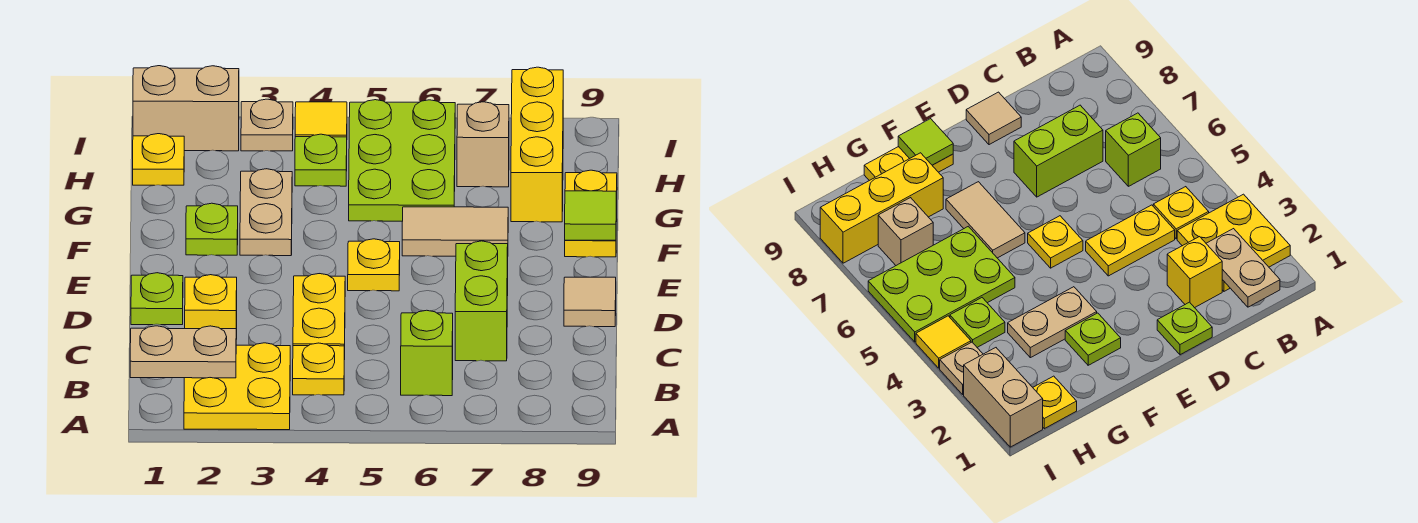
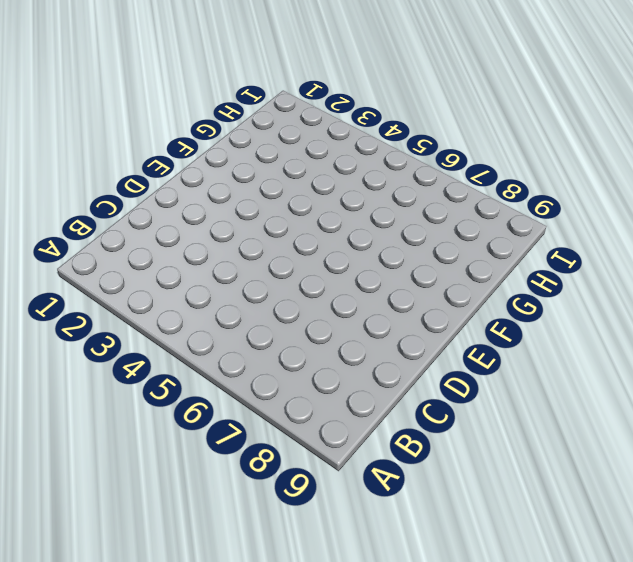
none -> yellow plate A2:B3 level 1
none -> yellow plate B4 level 1
none -> lime brick B6 level 1

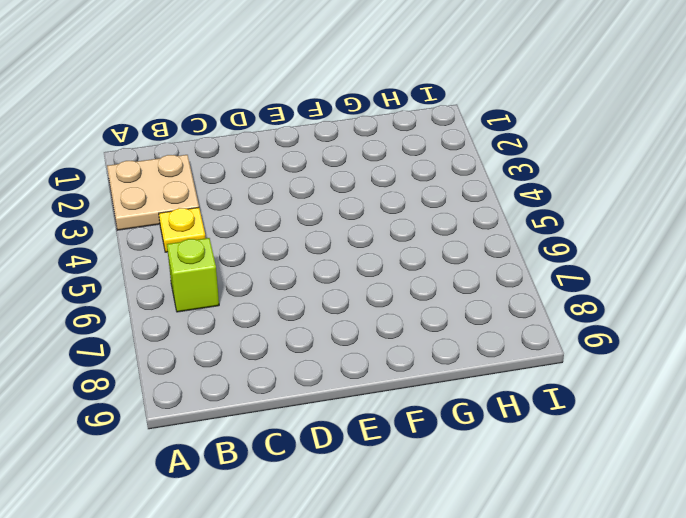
tan plate A2:B3 level 1 -> yellow plate A2:B3 level 1
none -> yellow brick C2 level 1
none -> yellow plate C4:D4 level 1
none -> lime brick C7:D7 level 1

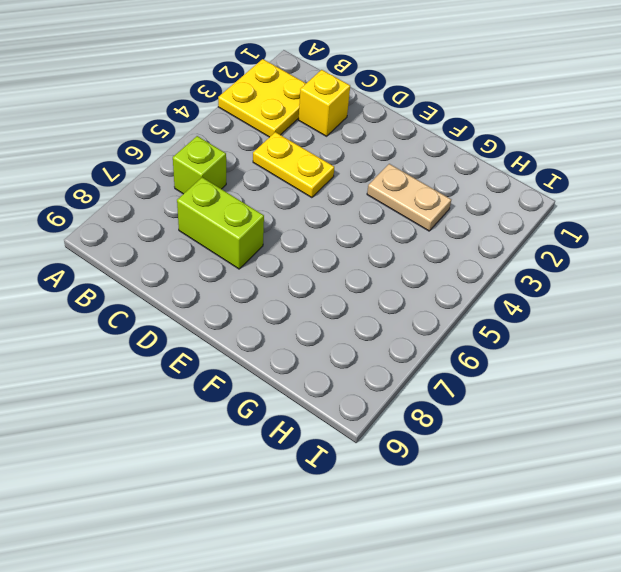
none -> yellow plate B4 level 1
none -> lime plate D1 level 1
none -> tan tile D9 level 1

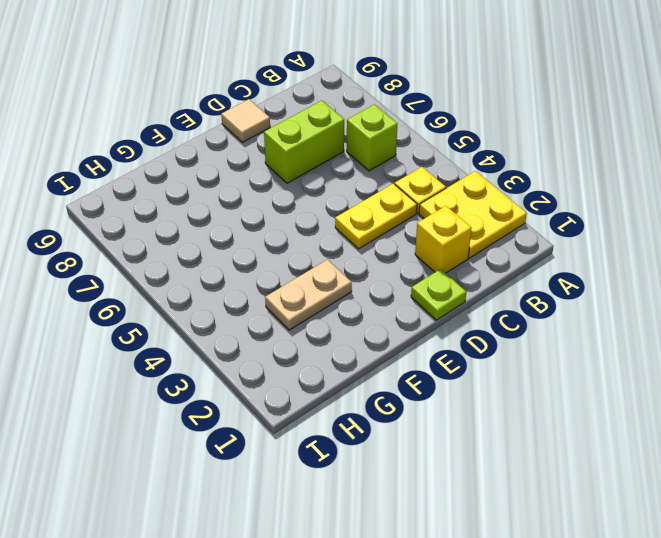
none -> yellow plate E5 level 1
none -> lime plate F2 level 1
none -> tan tile F6:F7 level 1

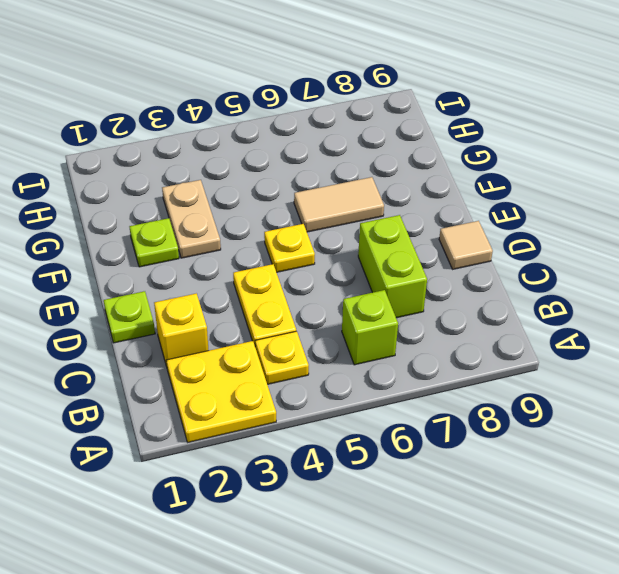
none -> yellow plate F9:G9 level 1
none -> lime plate G5:I6 level 1
none -> yellow brick G8:I8 level 1

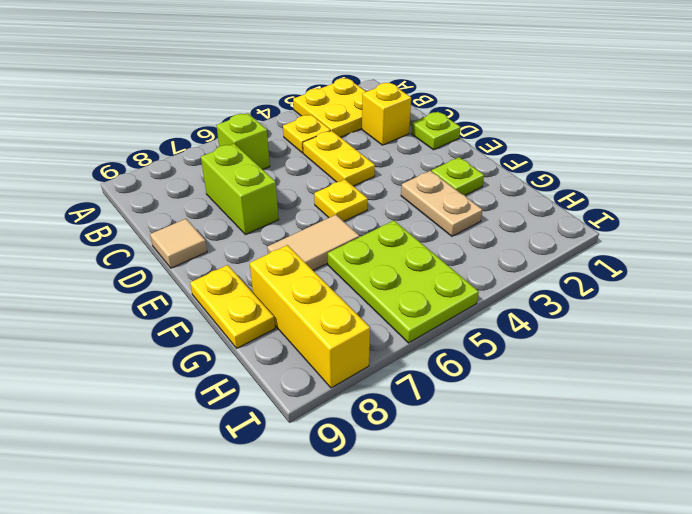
none -> yellow plate H1 level 1
none -> lime plate H4 level 1
none -> tan brick H7 level 1

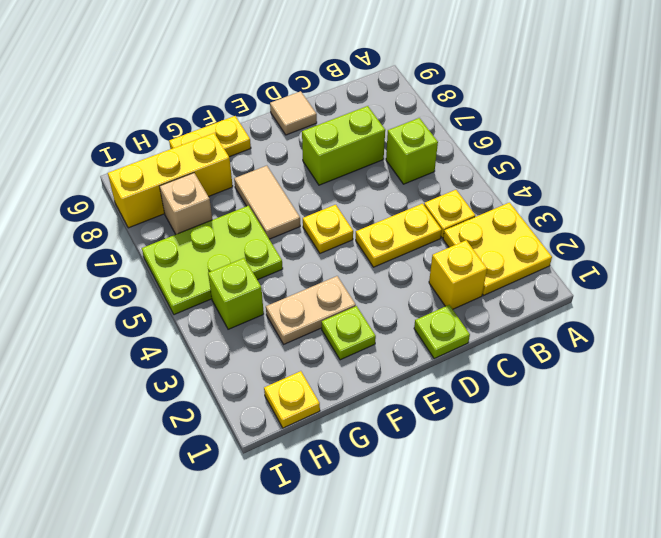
lime brick H4 level 1 -> lime plate H4 level 1
none -> tan brick I1:I2 level 1
none -> tan plate I3 level 1
none -> yellow tile I4 level 1

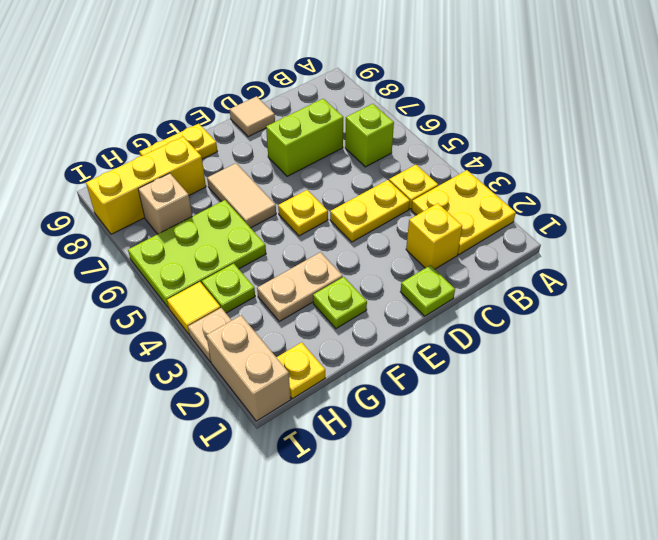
none -> tan plate B1:B2 level 2
none -> lime tile F9 level 2

